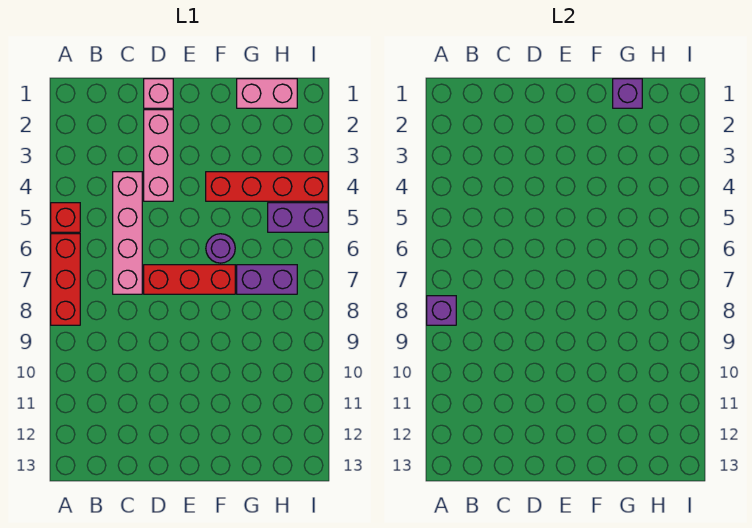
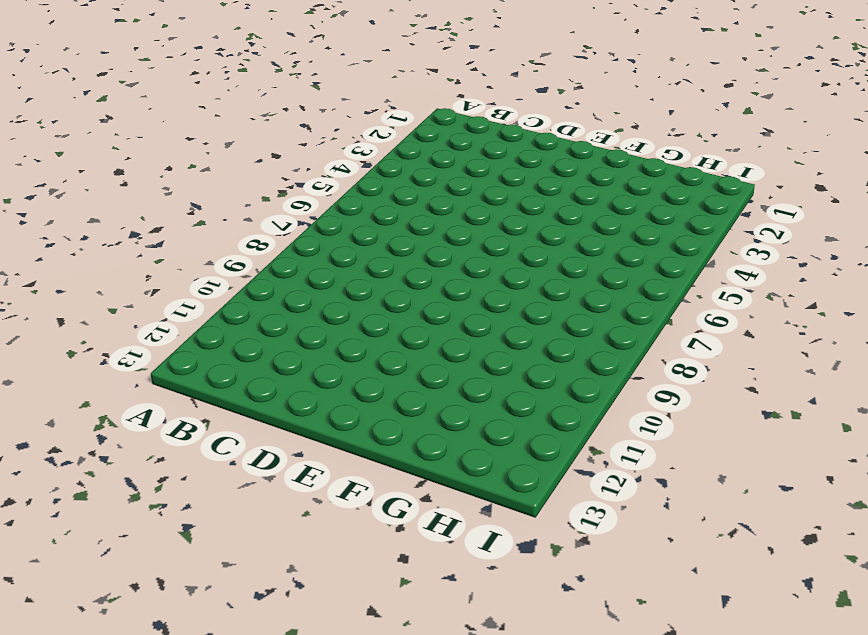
none -> red brick A5 level 1
none -> red brick A6:A8 level 1
none -> pink brick C4:C7 level 1

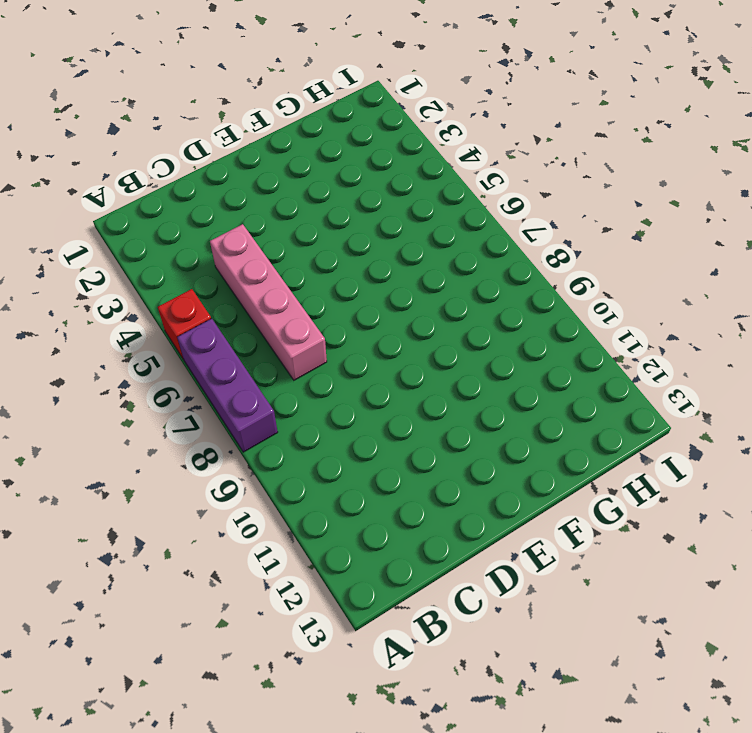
purple brick A6:A8 level 1 -> red brick A6:A8 level 1
none -> pink brick D1 level 1
none -> pink brick D2:D4 level 1
none -> red brick D7:F7 level 1

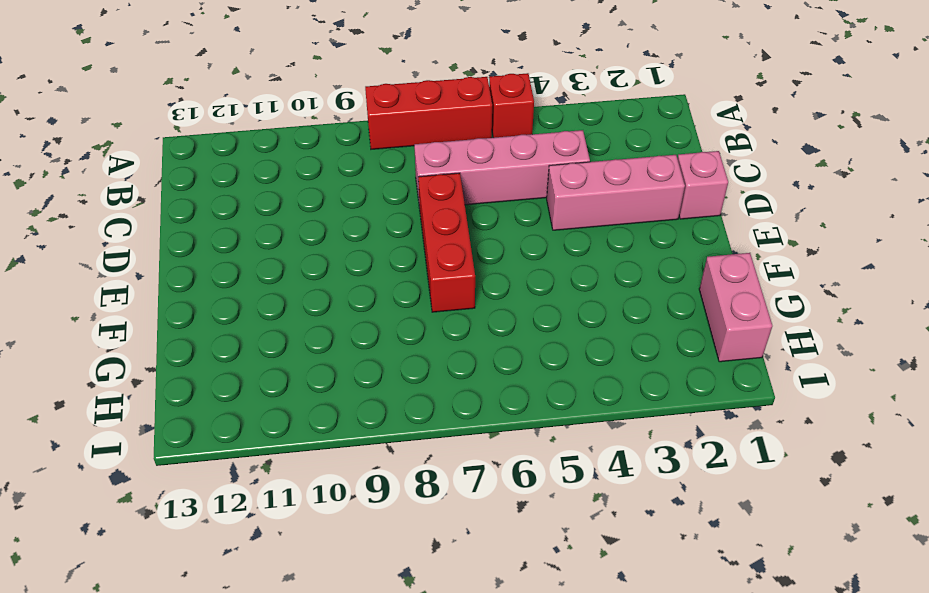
none -> red brick F4:I4 level 1
none -> purple round brick F6 level 1
none -> purple brick G7:H7 level 1

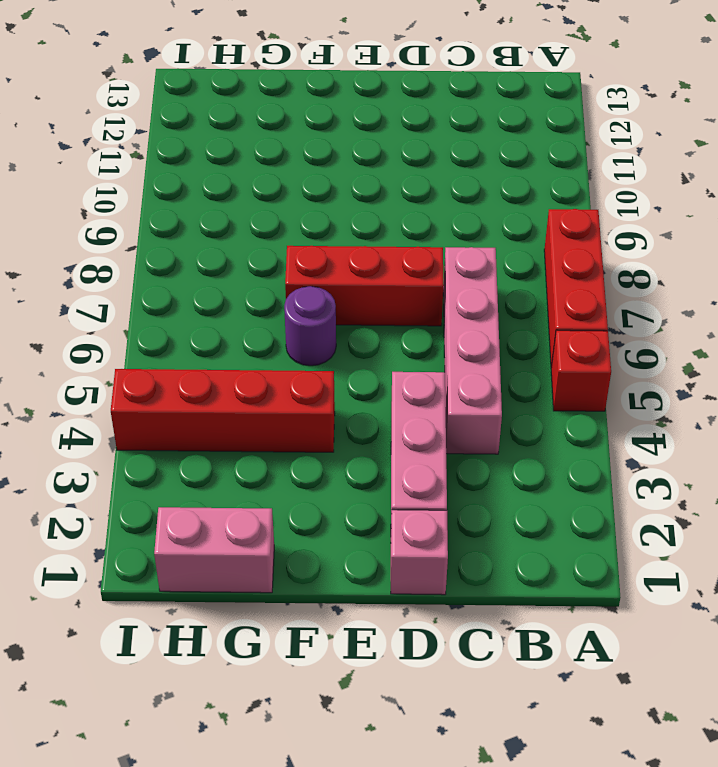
none -> purple brick G7:H7 level 1
none -> purple brick H5:I5 level 1
none -> purple brick A8 level 2

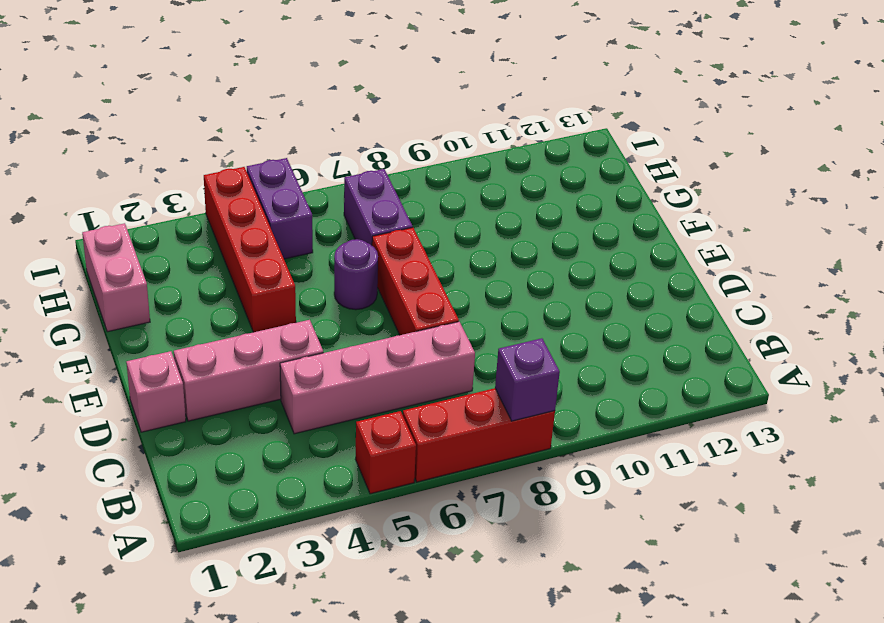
none -> purple brick G1 level 2

